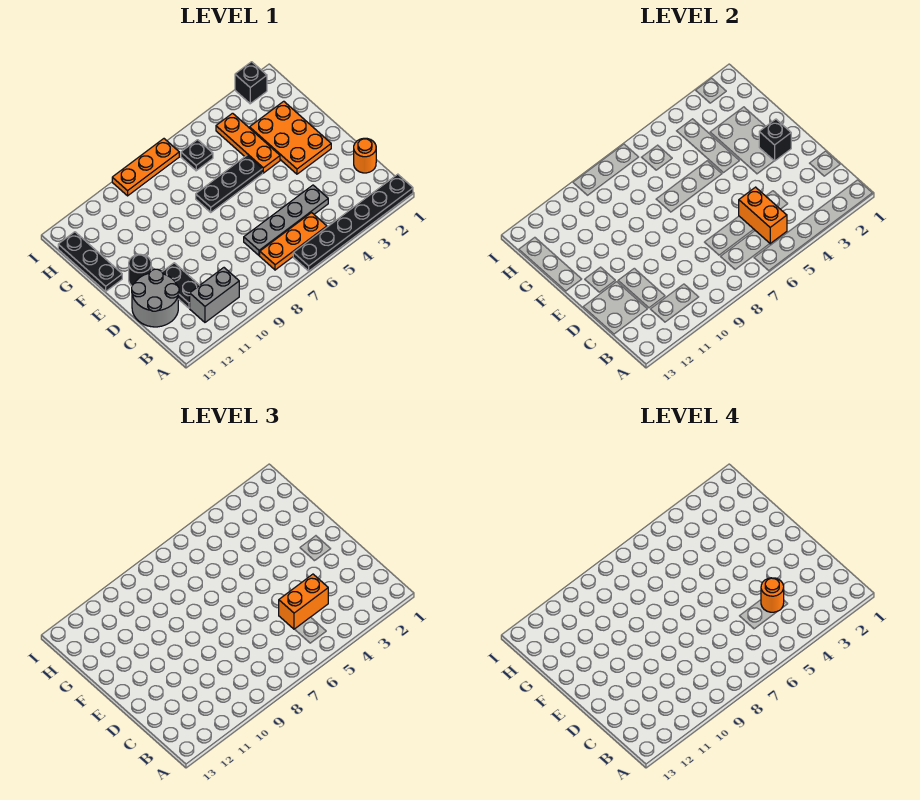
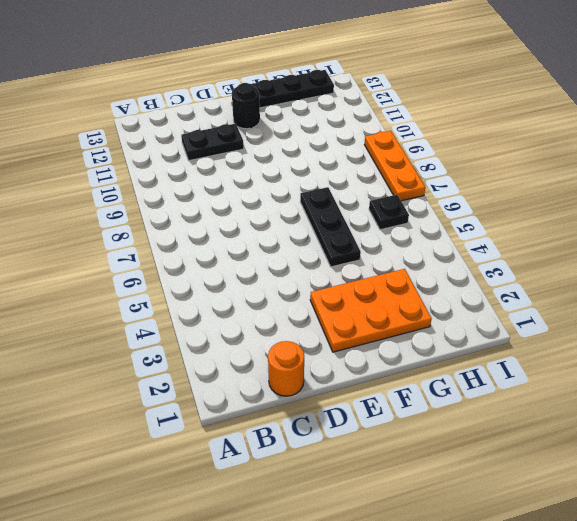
none -> black plate A1:A6 level 1
none -> orange plate B5:B7 level 1
none -> grey brick B10:B11 level 1

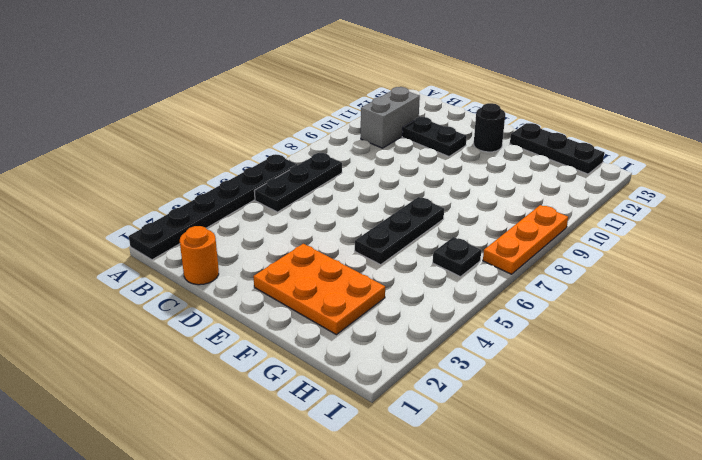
black plate B5:B7 level 1 -> orange plate B5:B7 level 1
none -> grey plate C4:C7 level 1
none -> grey round brick C12:D13 level 1
none -> orange plate F4:H4 level 1

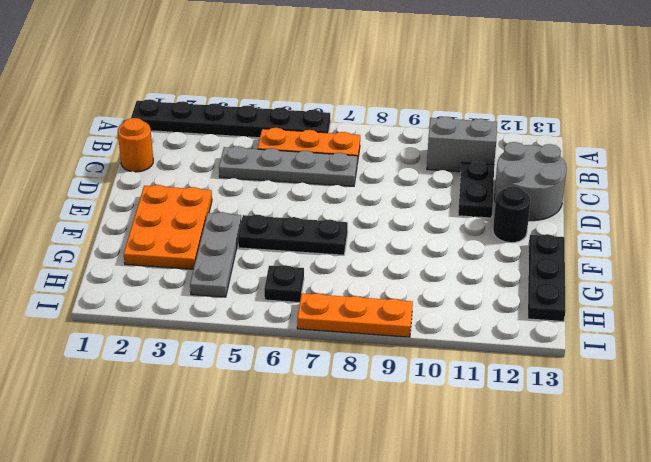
grey plate F4:H4 level 1 -> orange plate F4:H4 level 1
none -> black brick I2 level 1
none -> orange brick B5:C5 level 2
none -> black brick E2 level 2

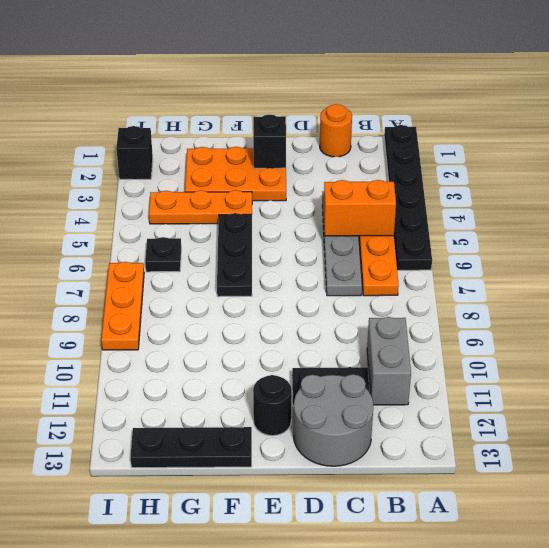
none -> orange brick C4:C5 level 3
none -> orange round brick C4 level 4

